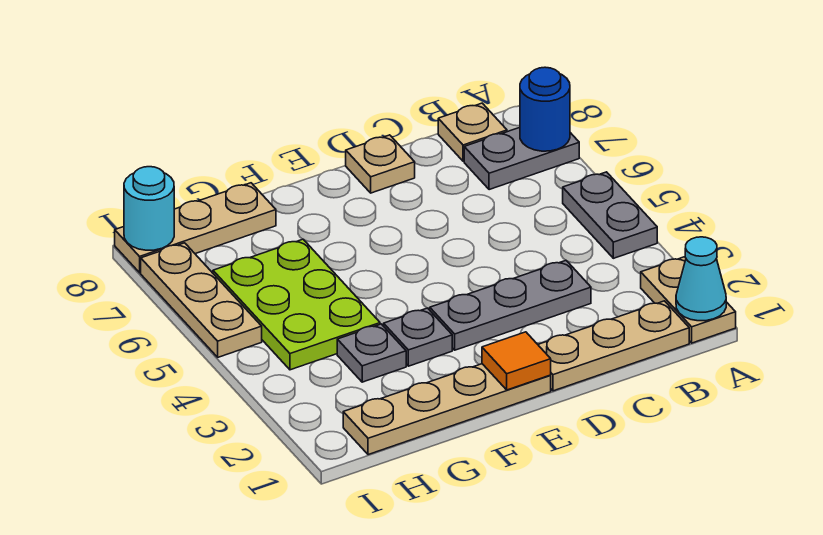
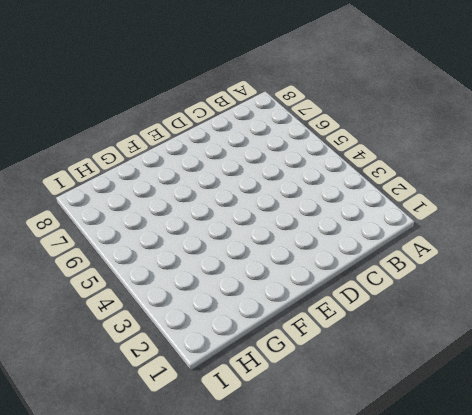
none -> tan plate A1:A2 level 1
none -> grey plate A4:A5 level 1
none -> grey plate A7:B7 level 1

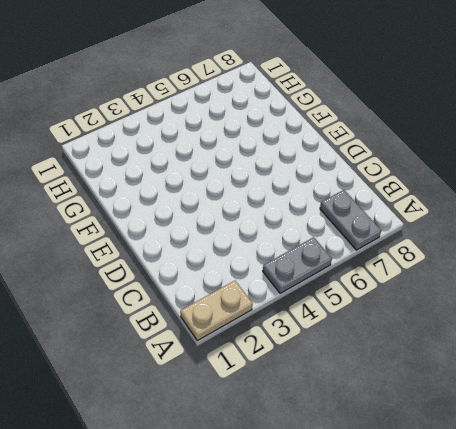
none -> tan plate B1:D1 level 1
none -> tan plate B8 level 1
none -> grey plate C3:E3 level 1

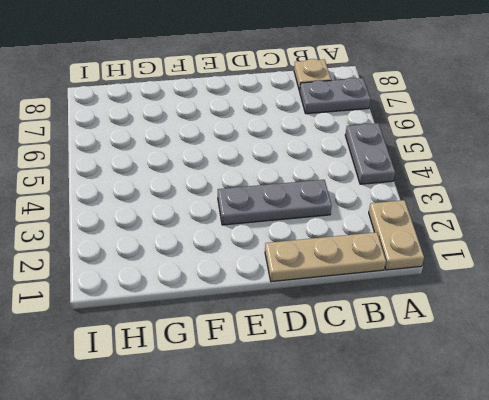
none -> tan plate D8 level 1
none -> tan plate E1:H1 level 1
none -> grey plate F3 level 1

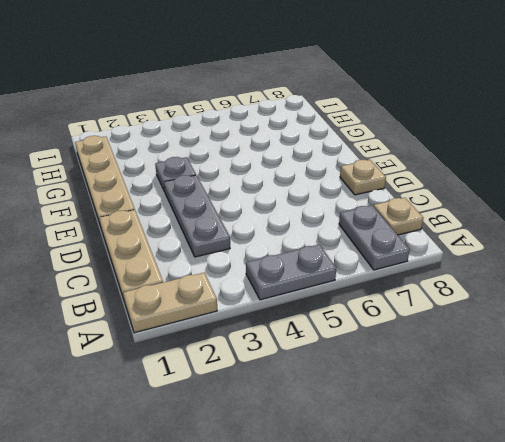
none -> grey plate G3 level 1
none -> lime plate G4:H6 level 1
none -> tan plate G8:I8 level 1

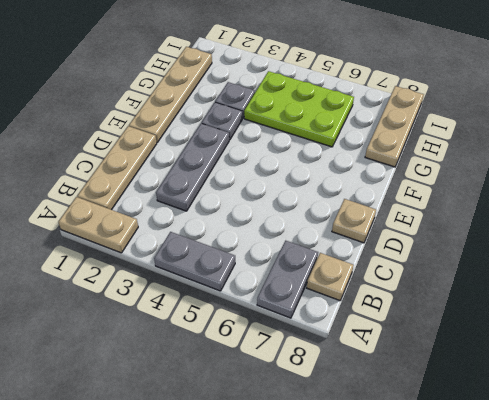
none -> tan plate I5:I7 level 1
none -> cyan cone A1 level 2
none -> blue round brick A7 level 2

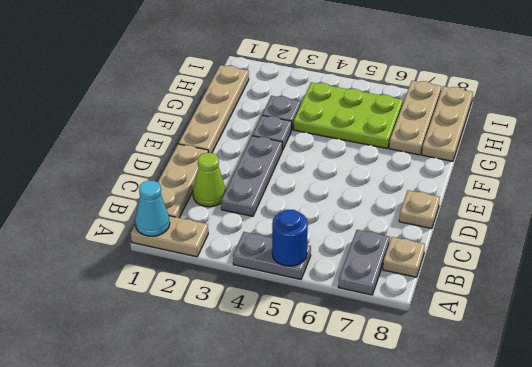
blue round brick A5 level 2 -> blue round brick A7 level 2
lime cone C2 level 1 -> none
tan plate G7:I7 level 1 -> tan plate I5:I7 level 1
none -> orange tile E1 level 2
none -> cyan round brick I8 level 2

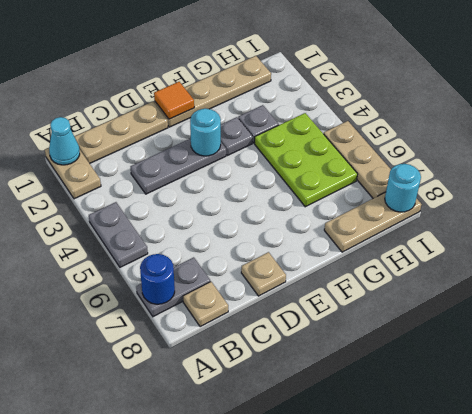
cyan round brick E3 level 2 -> none

